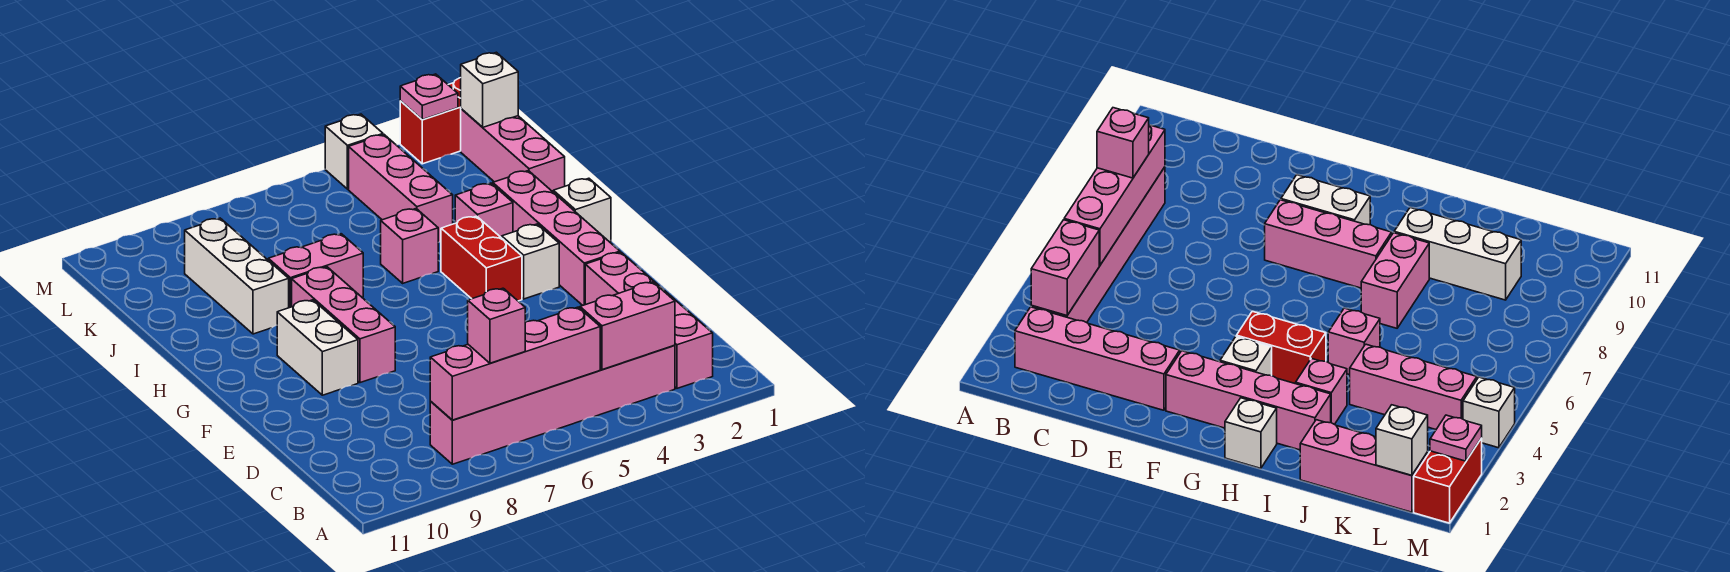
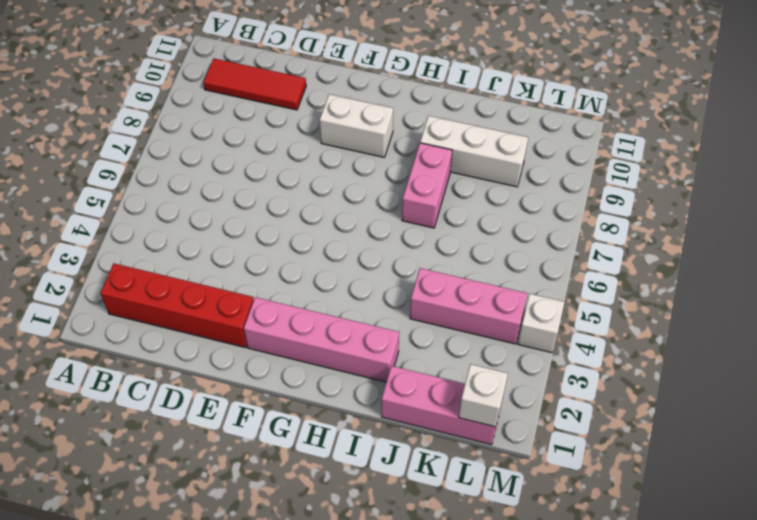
red brick B2:E2 level 1 -> pink brick B2:E2 level 1
red tile B10:D10 level 1 -> none
none -> pink brick B3:B8 level 1
none -> pink brick F8:H8 level 1
none -> white brick G3 level 1

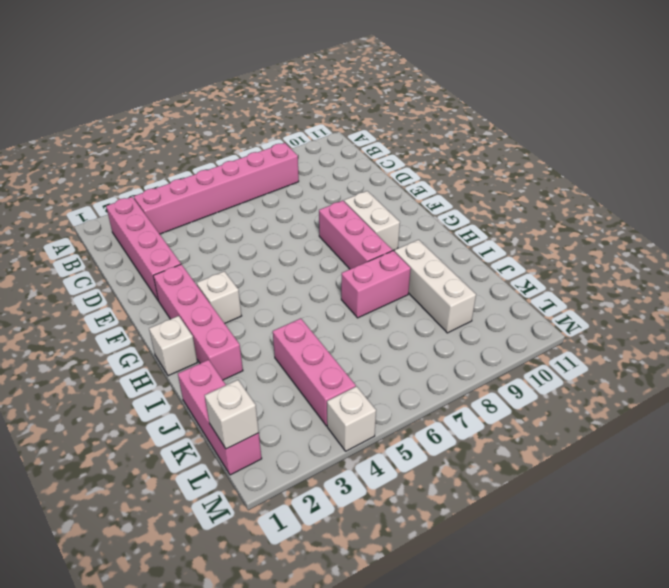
none -> red brick G4:H4 level 1
none -> pink brick I3 level 1
none -> pink brick I5 level 1

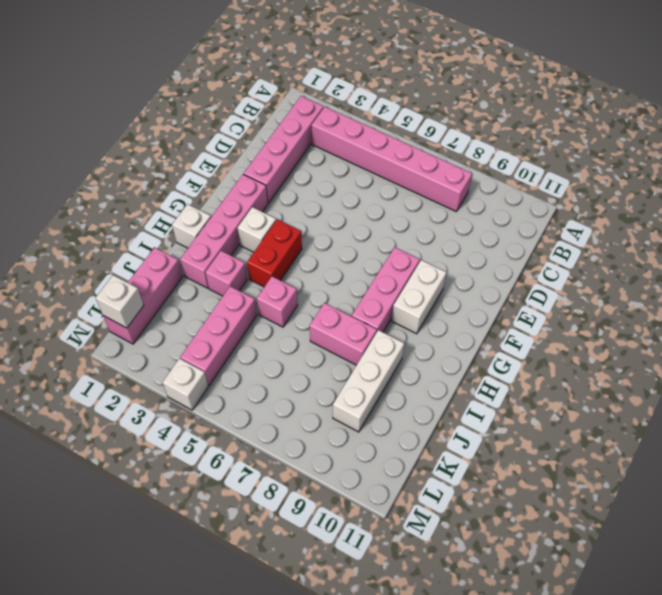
none -> red brick M1:M2 level 1
none -> pink brick B3:B4 level 2
none -> pink brick B5:B8 level 2

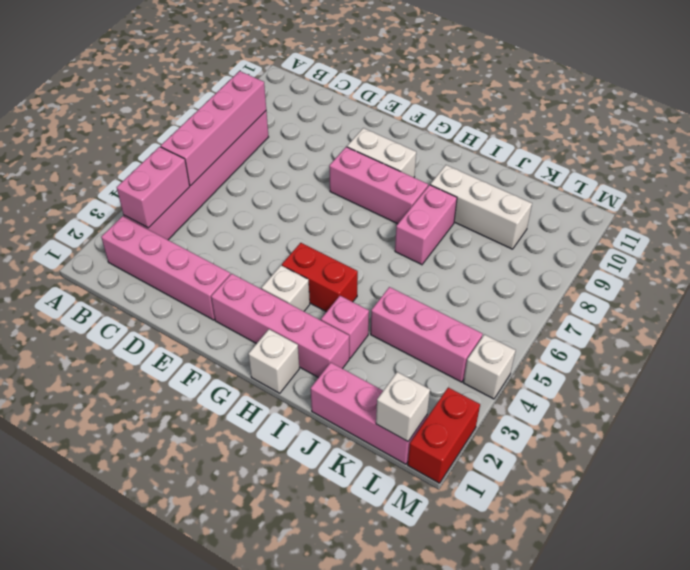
none -> pink brick I5 level 1
none -> pink plate M2 level 2
none -> pink brick B7 level 3

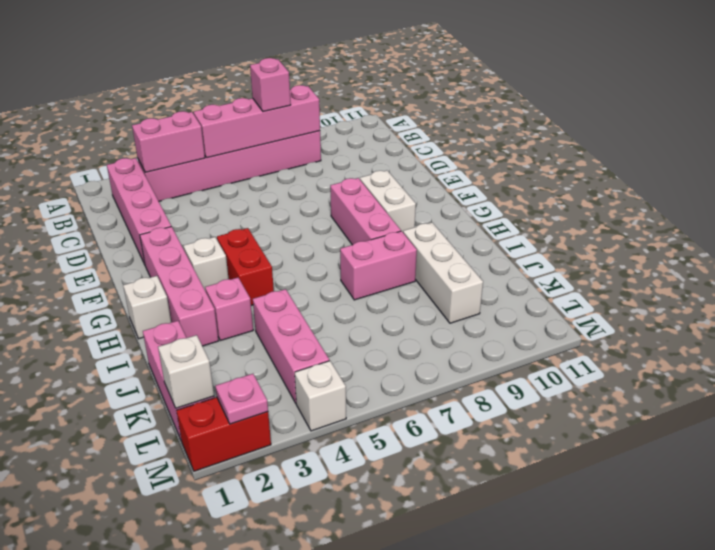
none -> pink brick I5 level 1

